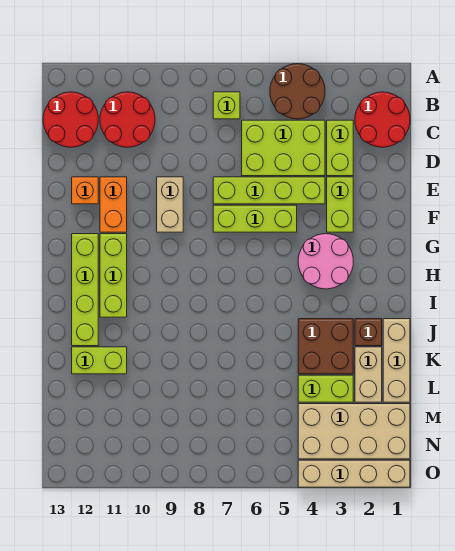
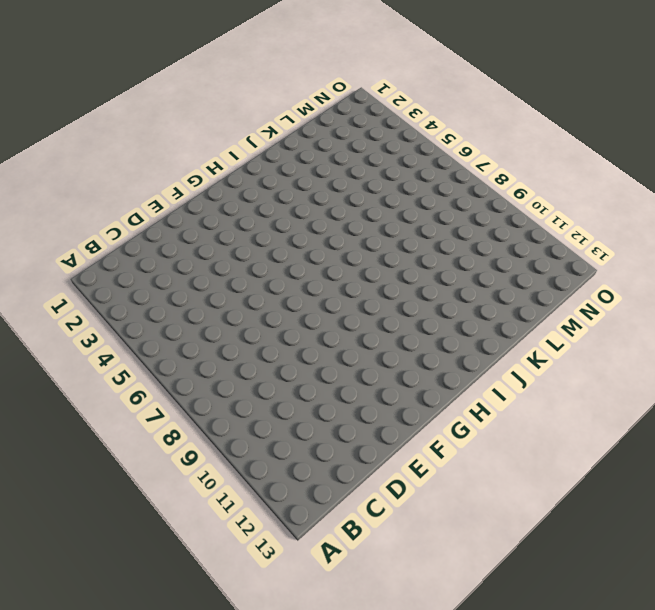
none -> brown round brick A4:B5 level 1
none -> red round brick B1:C2 level 1
none -> lime brick B7 level 1

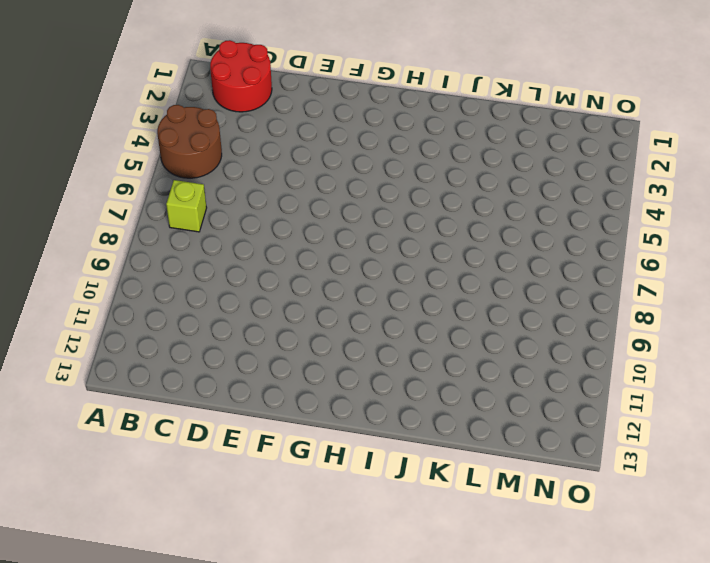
none -> red round brick B10:C11 level 1
none -> red round brick B12:C13 level 1
none -> lime brick C3:D3 level 1

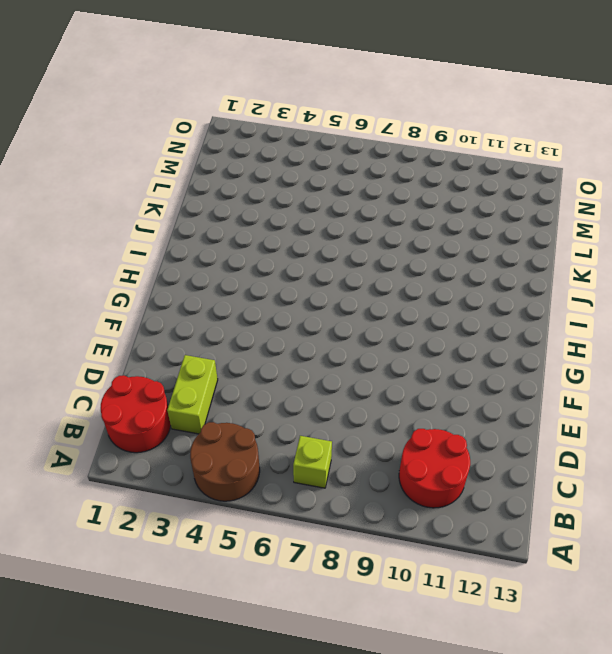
none -> red round brick B12:C13 level 1
none -> lime brick C4:D6 level 1
none -> lime brick E3:F3 level 1

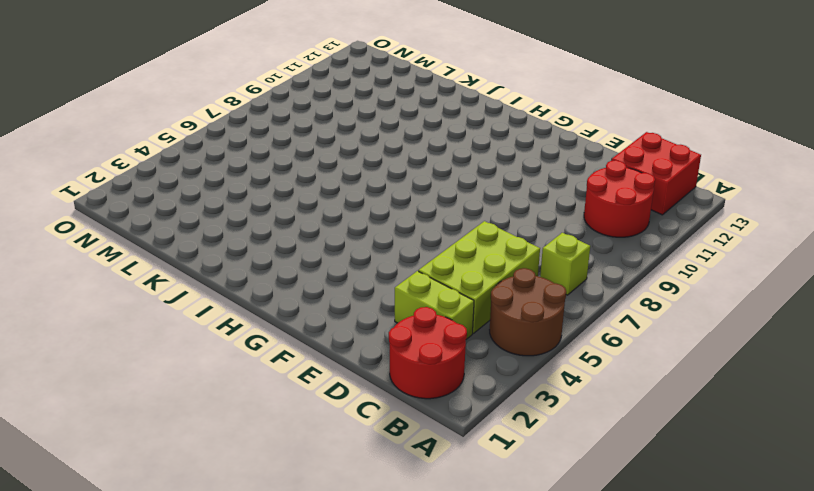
red brick B12:C13 level 1 -> red round brick B12:C13 level 1
none -> lime brick E3:F3 level 1
none -> lime brick E4:E7 level 1
none -> tan brick E9:F9 level 1

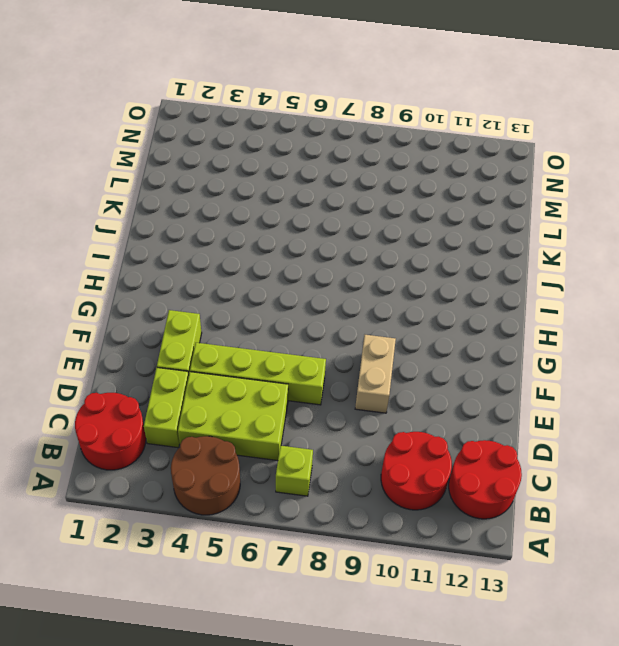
none -> orange brick E11:F11 level 1
none -> orange brick E12 level 1
none -> lime brick F5:F7 level 1

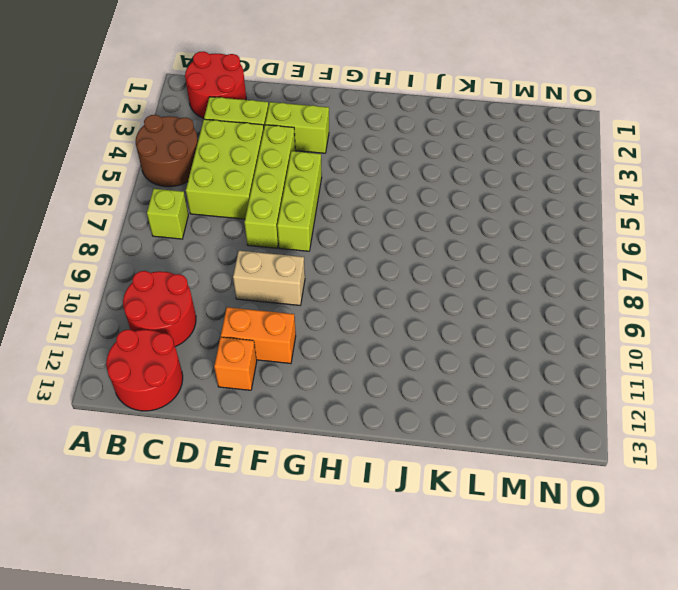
none -> pink round brick G3:H4 level 1
none -> lime brick G11:I11 level 1
none -> lime brick G12:J12 level 1

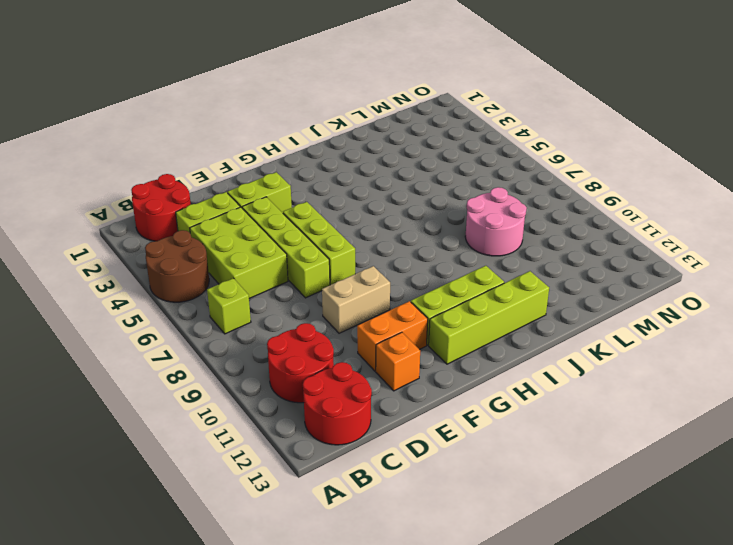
pink round brick K8:L9 level 1 -> pink round brick G3:H4 level 1
none -> tan brick J1:L1 level 1
none -> brown brick J2 level 1
none -> brown brick J3:K4 level 1

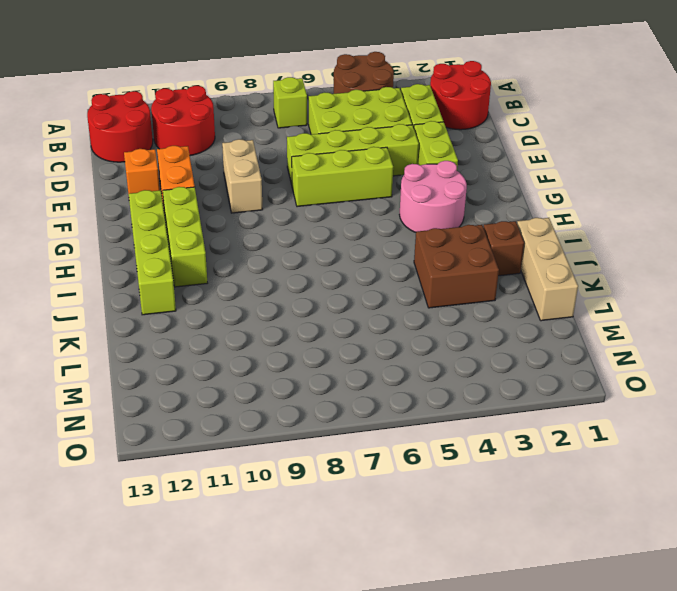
none -> tan brick K2:L2 level 1
none -> lime brick K11:K12 level 1
none -> lime brick L3:L4 level 1

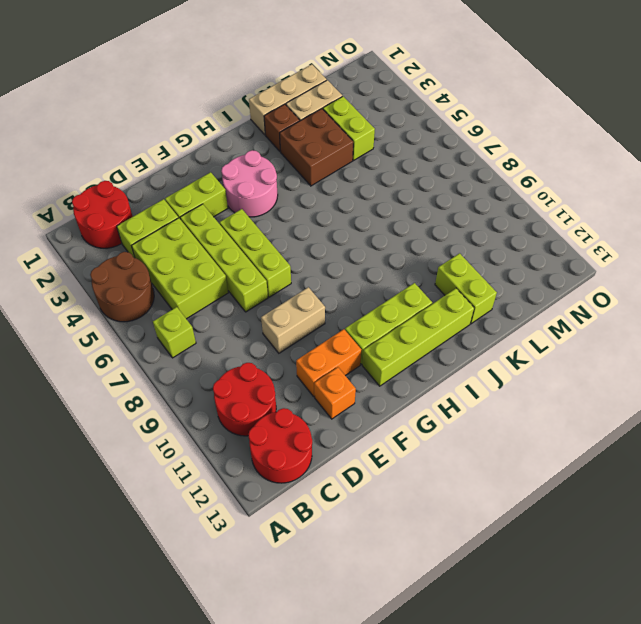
none -> tan brick M1:N4 level 1
none -> tan brick O1:O4 level 1

